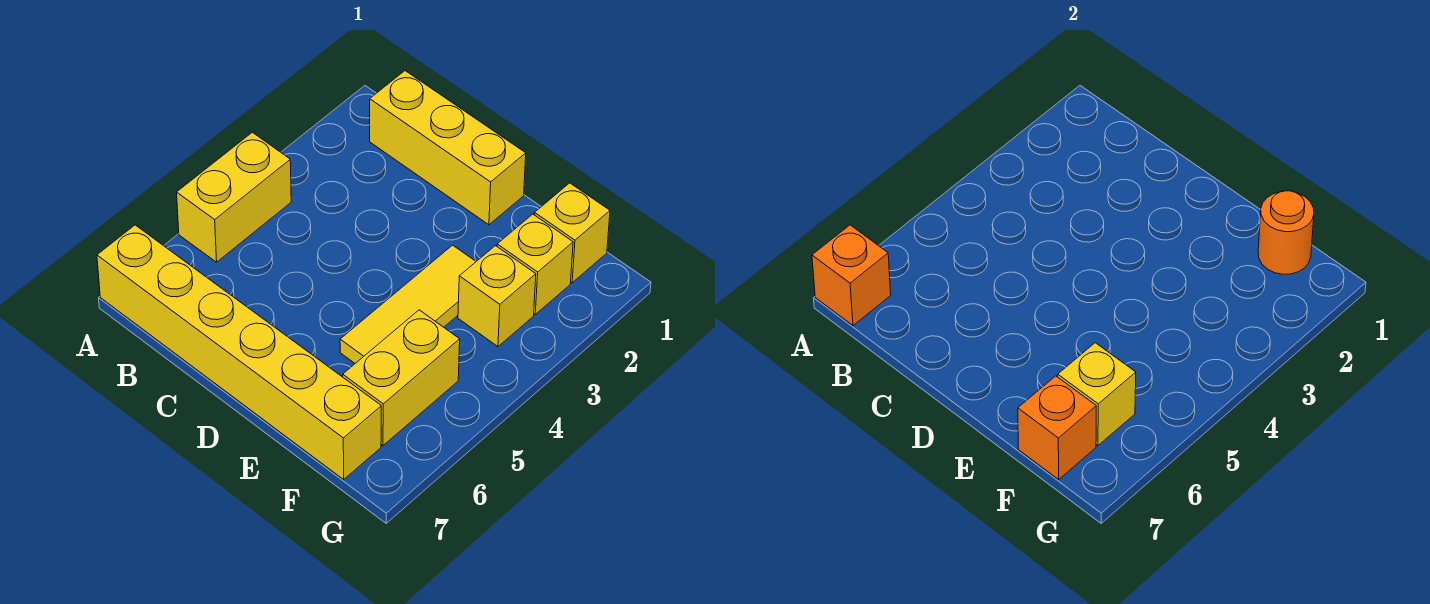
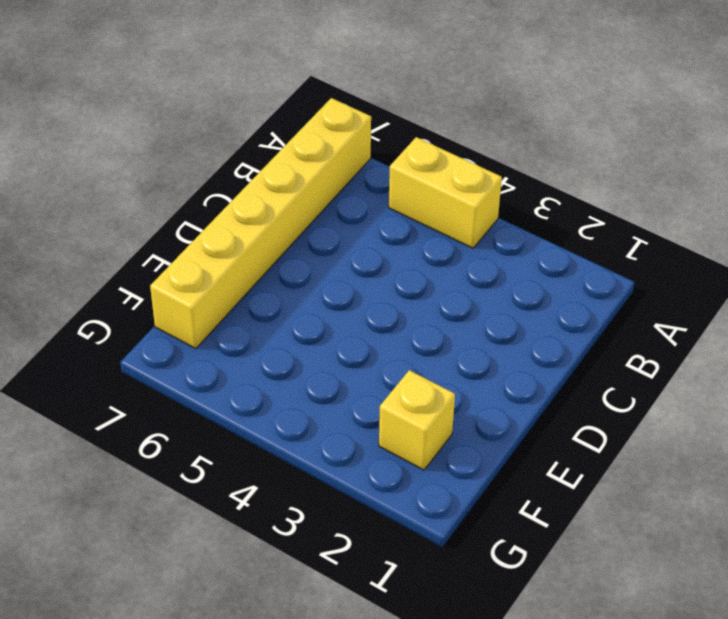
none -> yellow brick B1:D1 level 1
none -> yellow tile E3:E5 level 1
none -> yellow brick F1 level 1

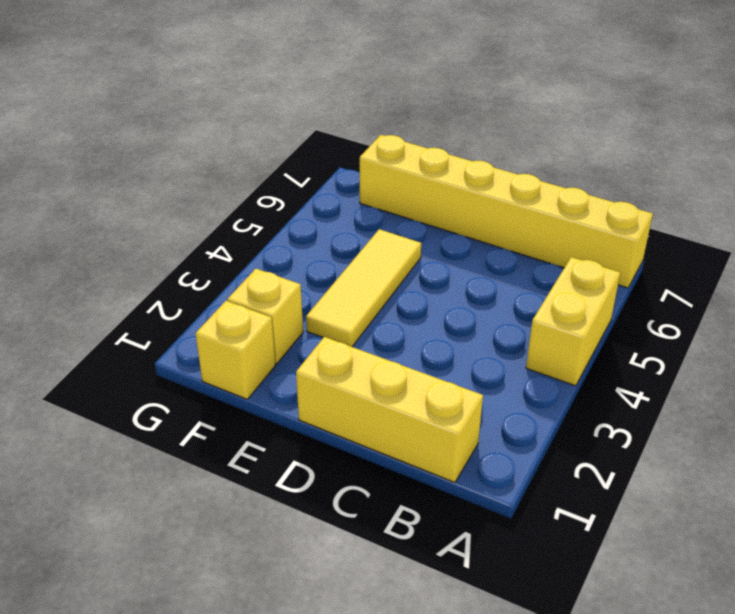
none -> yellow brick F3 level 1
none -> yellow brick F5:F6 level 1
none -> orange brick A7 level 2

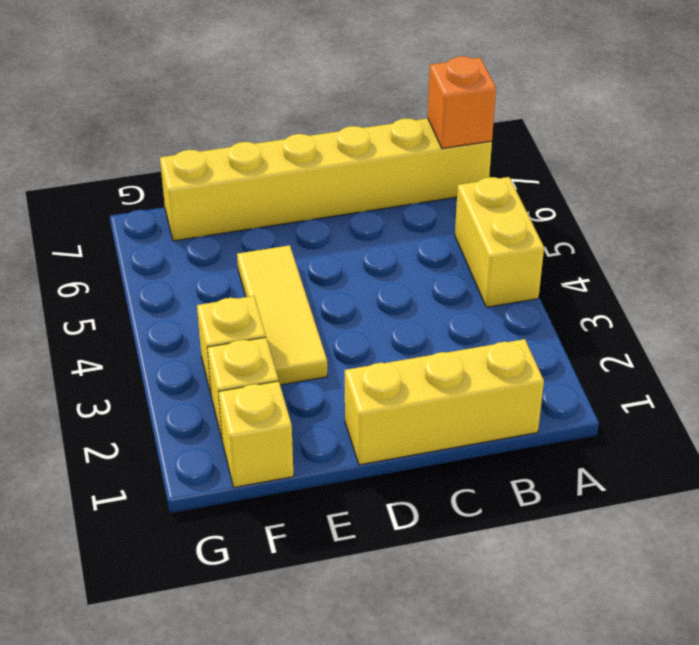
none -> yellow brick F5:F6 level 1
none -> orange round brick F1 level 2
none -> yellow brick F6 level 2

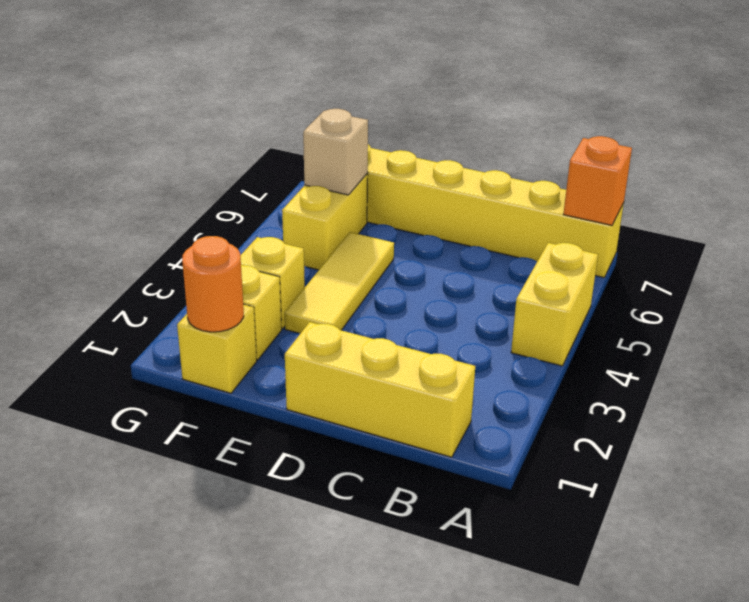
tan brick F6 level 2 -> yellow brick F6 level 2
none -> orange brick F7 level 2

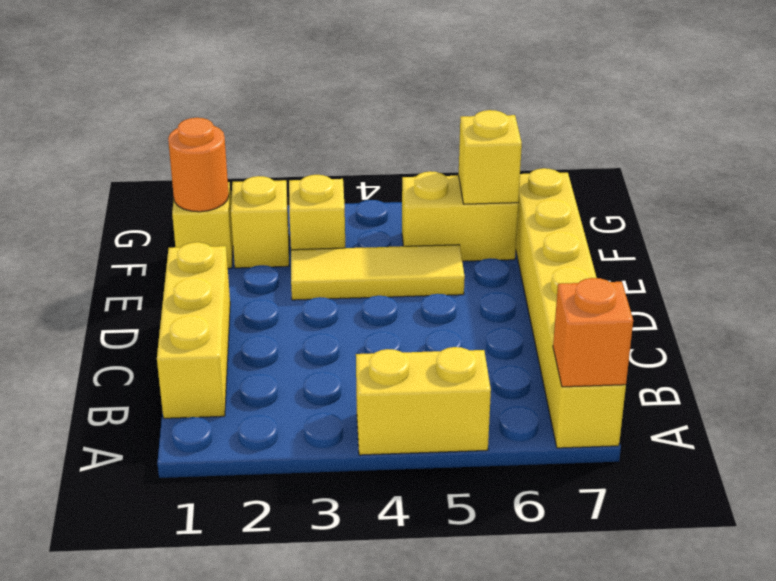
none -> orange brick F7 level 2

